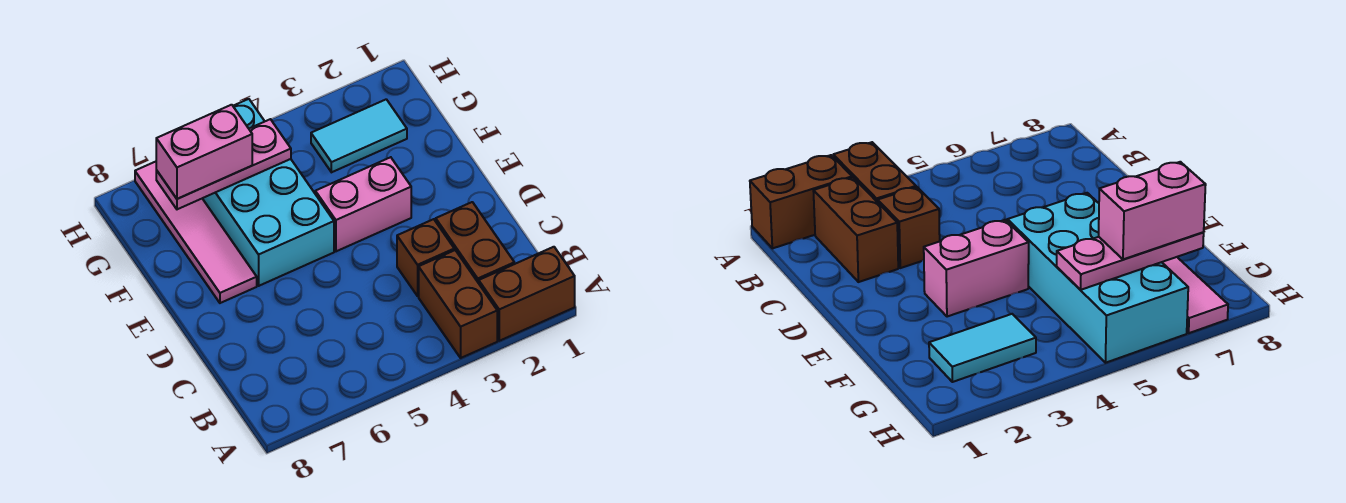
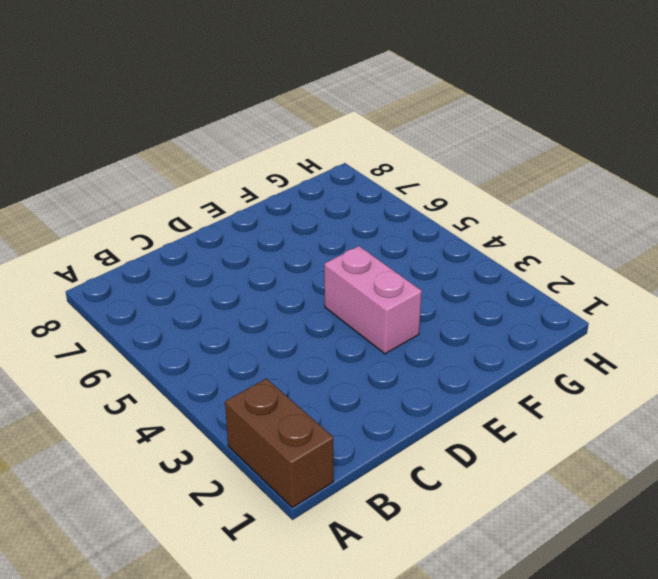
none -> brown brick A3:B3 level 1
none -> brown brick B2:C2 level 1

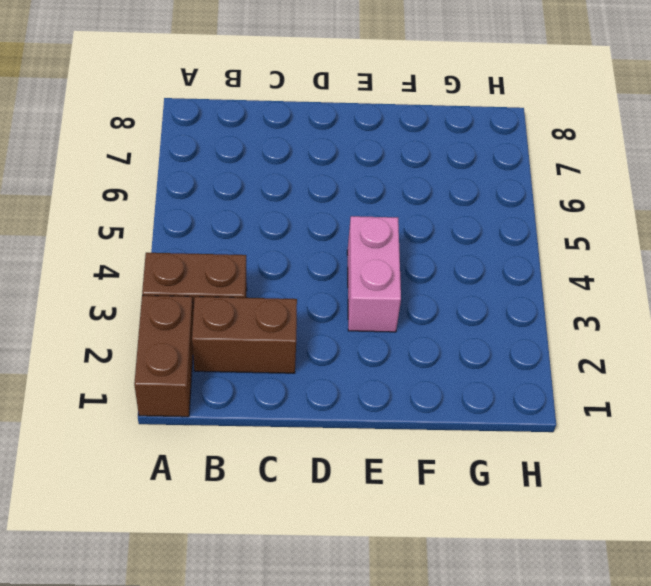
none -> brown brick C3 level 1
none -> cyan brick E5:H6 level 1

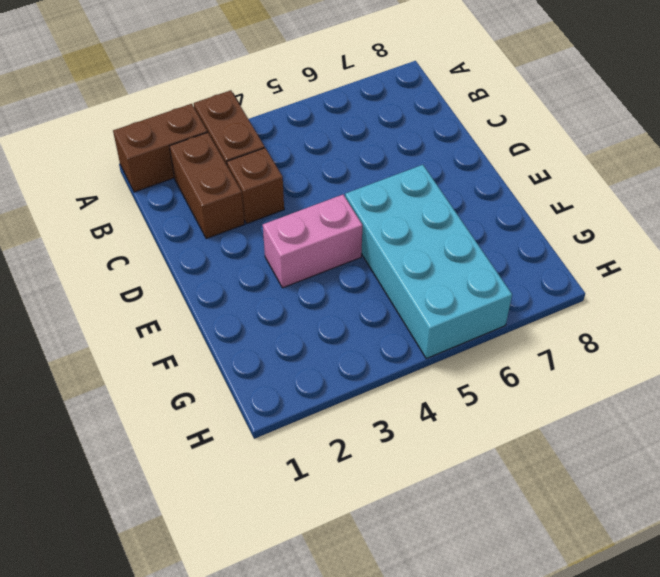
none -> pink tile E7:H7 level 1
none -> cyan tile G2:G3 level 1

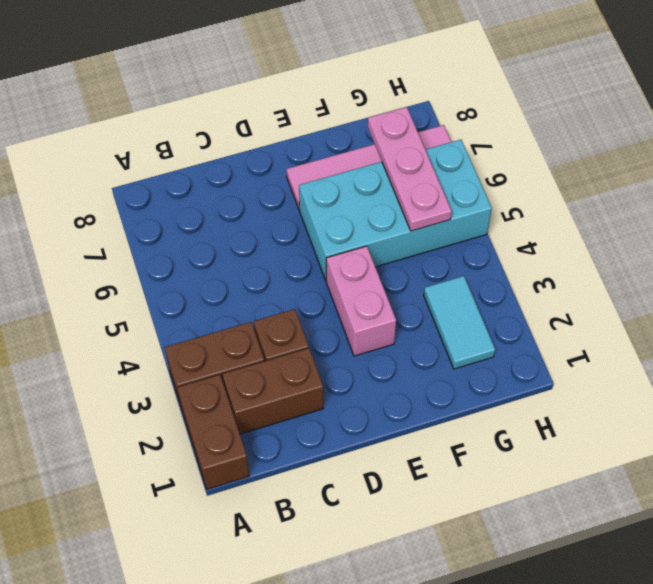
none -> pink brick G6:G7 level 3

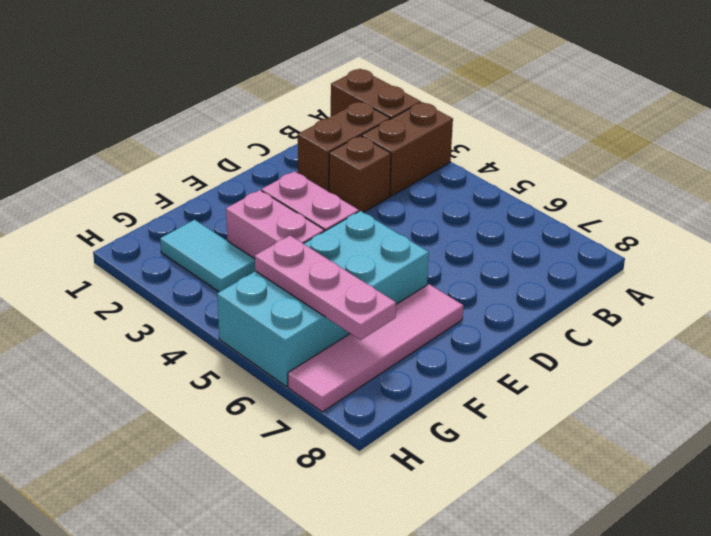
pink brick F3:F4 level 1 -> pink brick G6:G7 level 3

